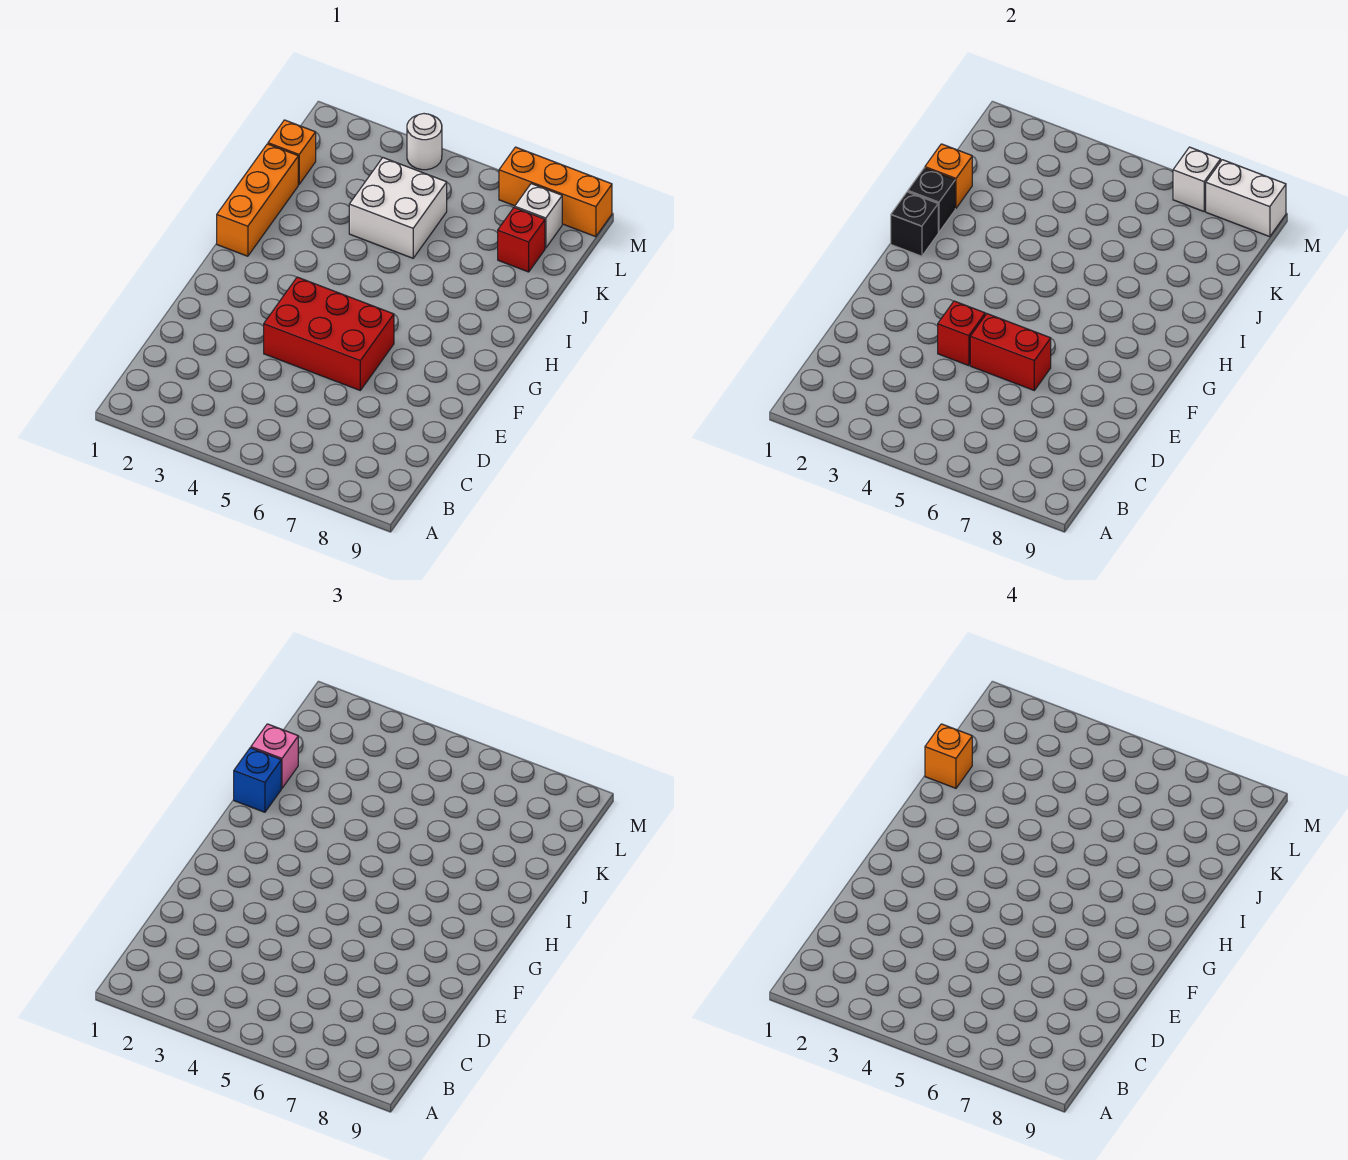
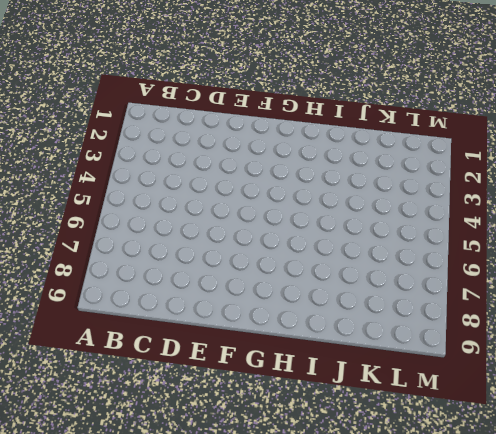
none -> red brick E4:F6 level 1
none -> orange brick H1:J1 level 1
none -> white brick J4:K5 level 1

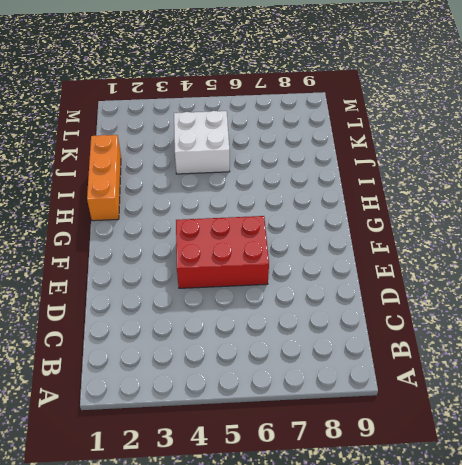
none -> orange brick K1 level 1
none -> red brick K8 level 1
none -> white brick L8 level 1

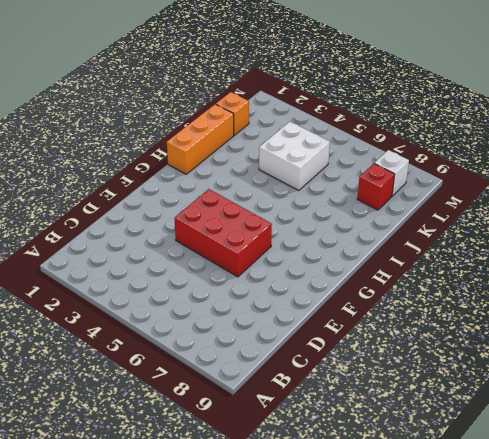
none -> white round brick M4 level 1
none -> orange brick M7:M9 level 1
none -> red brick E4 level 2

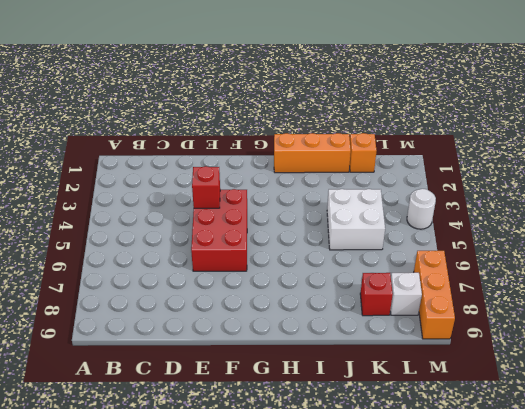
none -> red brick E5:E6 level 2
none -> black brick H1 level 2
none -> black brick I1 level 2

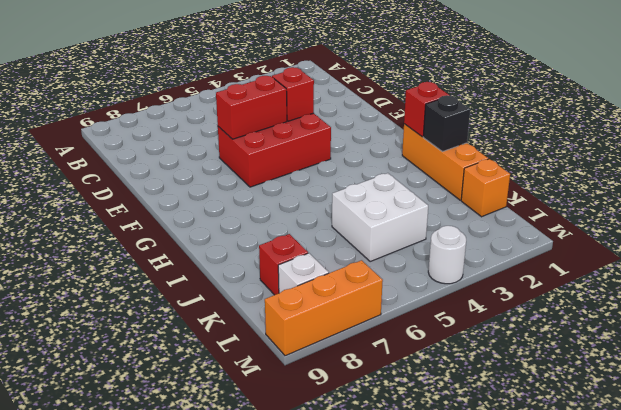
red brick H1 level 2 -> black brick H1 level 2
none -> orange brick J1 level 2
none -> white brick M7 level 2
none -> white brick M8:M9 level 2

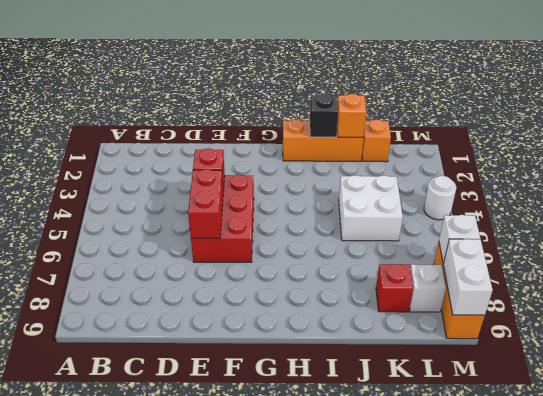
none -> black brick H1 level 2
none -> blue brick I1 level 3
none -> pink brick J1 level 3

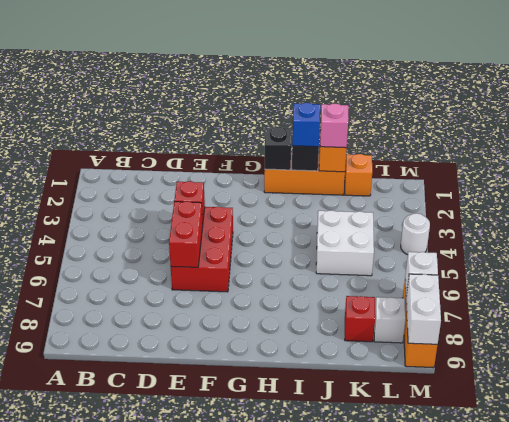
none -> orange brick J1 level 4

